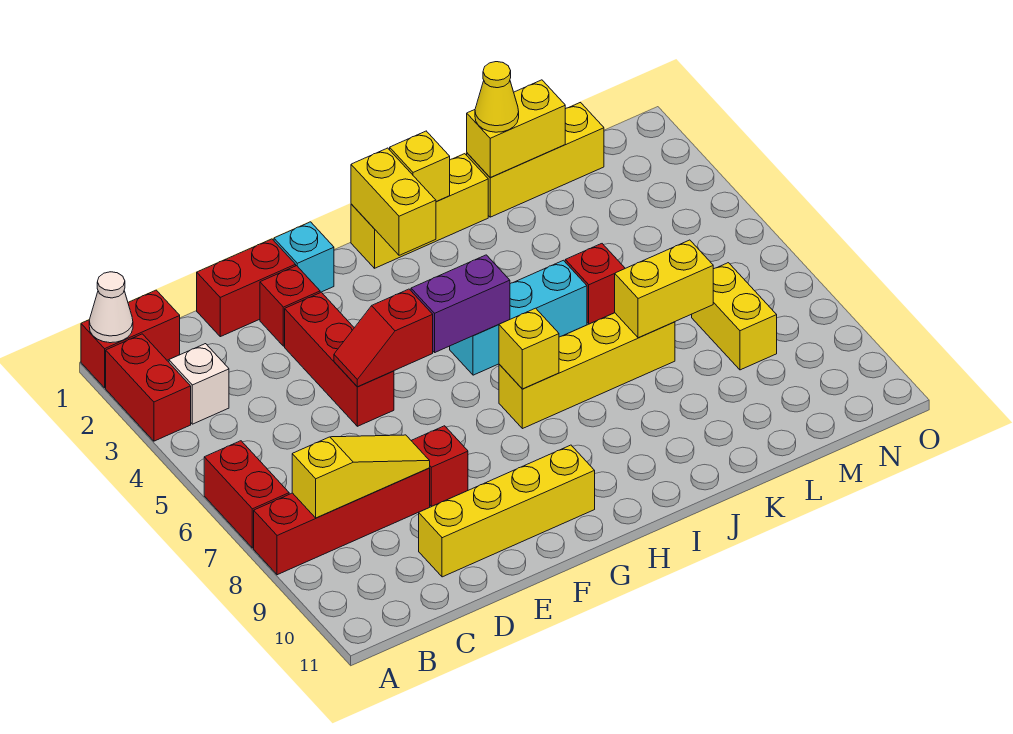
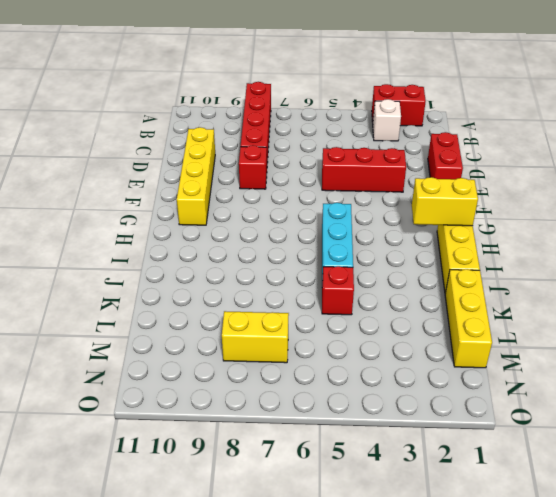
none -> red brick A1:B1 level 1
none -> red brick A6:A7 level 1
none -> red brick E2 level 1

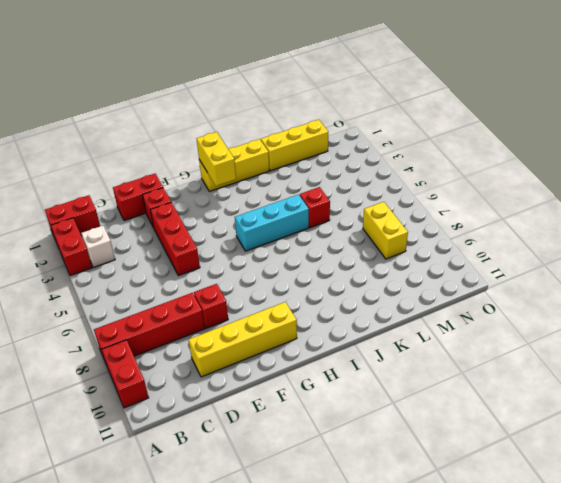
red brick A9:A10 level 1 -> red brick A6:A7 level 1
none -> cyan brick F1 level 1
none -> yellow brick H7:K7 level 1
none -> white cone A1 level 2

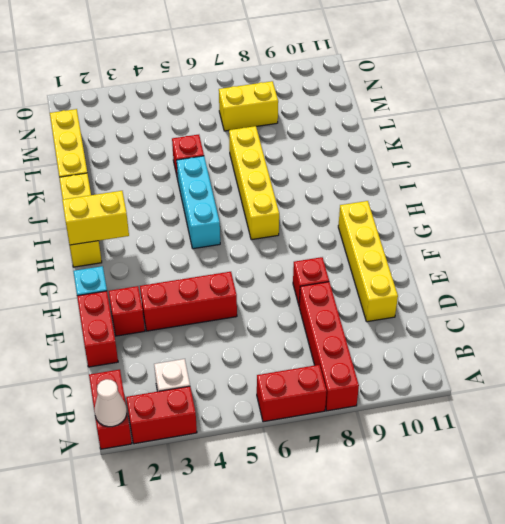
none -> yellow slope B8:D8 level 2 top B
none -> red slope E5:F5 level 2 top F
none -> purple brick G5:H5 level 2

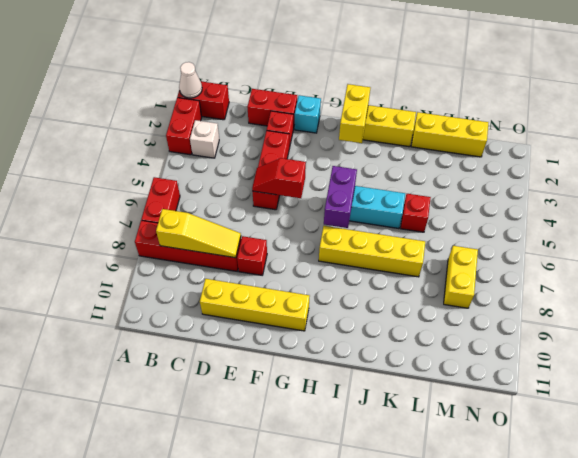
purple brick H5:H6 level 2 -> purple brick G5:H5 level 2
none -> yellow brick H7 level 2
none -> yellow brick I1 level 2
none -> yellow brick K1:L1 level 2

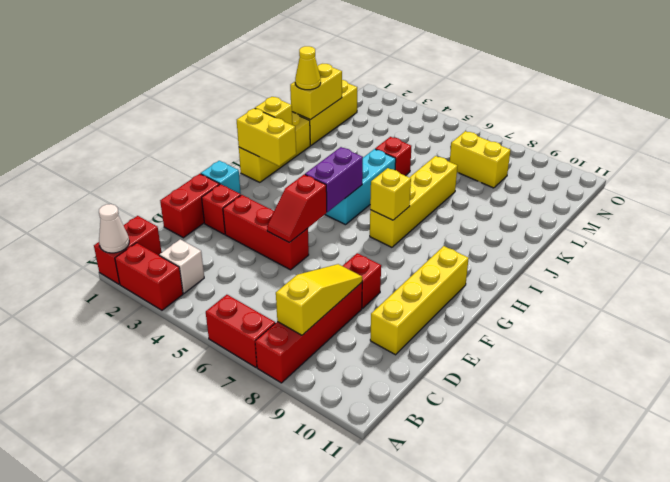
none -> yellow brick K7:L7 level 2

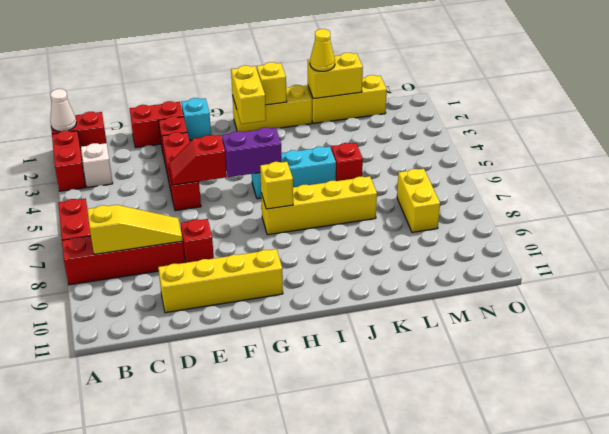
none -> yellow brick K7:L7 level 2

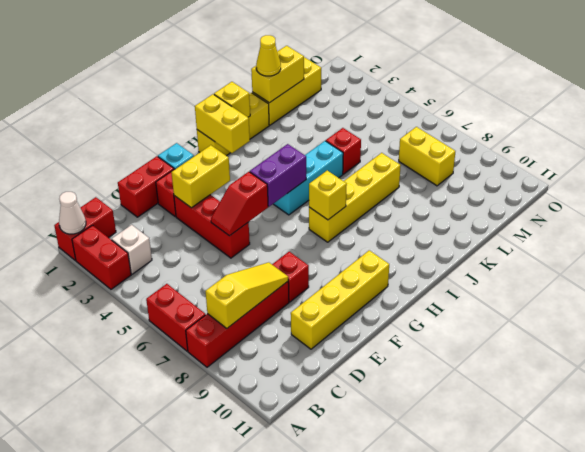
yellow brick E3:F3 level 2 -> yellow brick K7:L7 level 2

